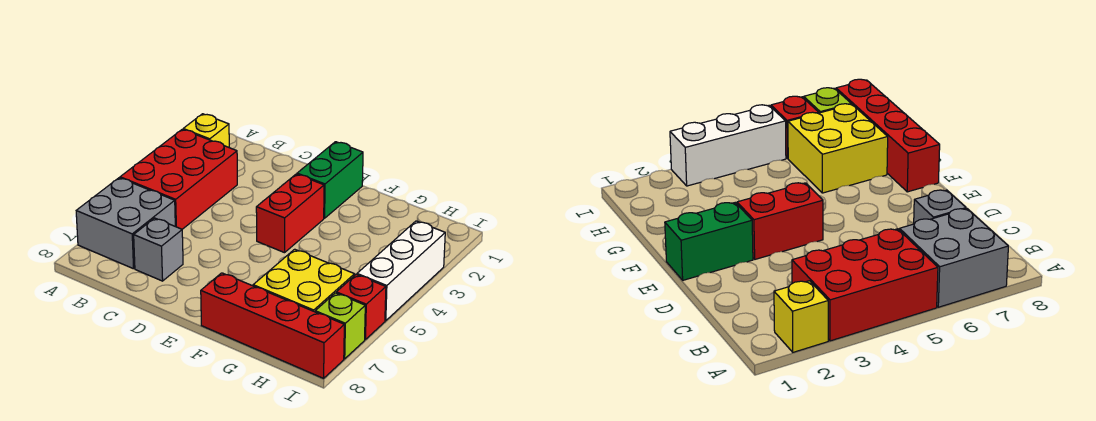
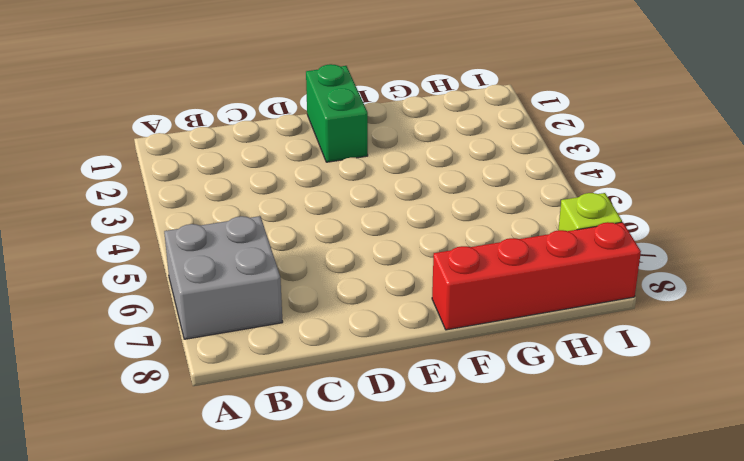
none -> yellow brick A2 level 1
none -> red brick A3:B5 level 1

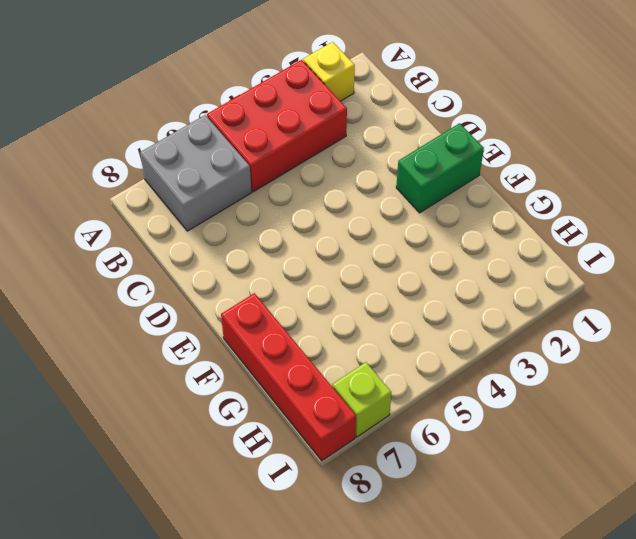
none -> grey brick C7 level 1
none -> red brick E3:E4 level 1

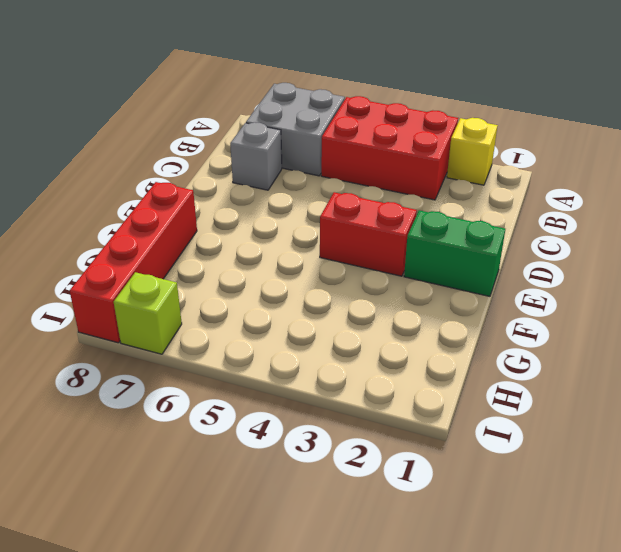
none -> yellow brick G6:H7 level 1
none -> white brick I3:I5 level 1

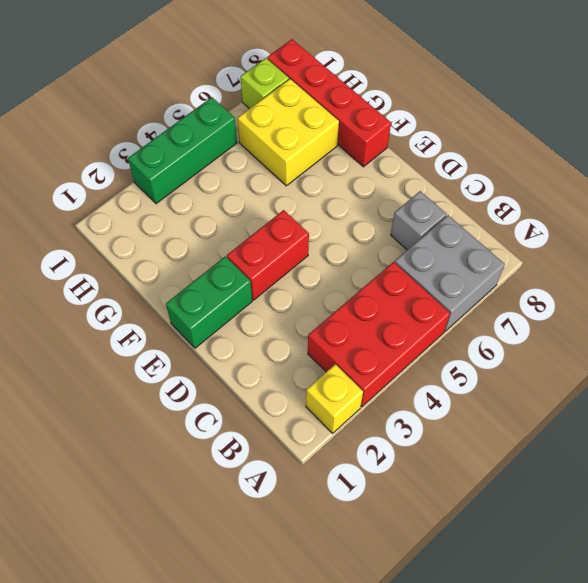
green brick I3:I5 level 1 -> white brick I3:I5 level 1
none -> red brick I6 level 1

